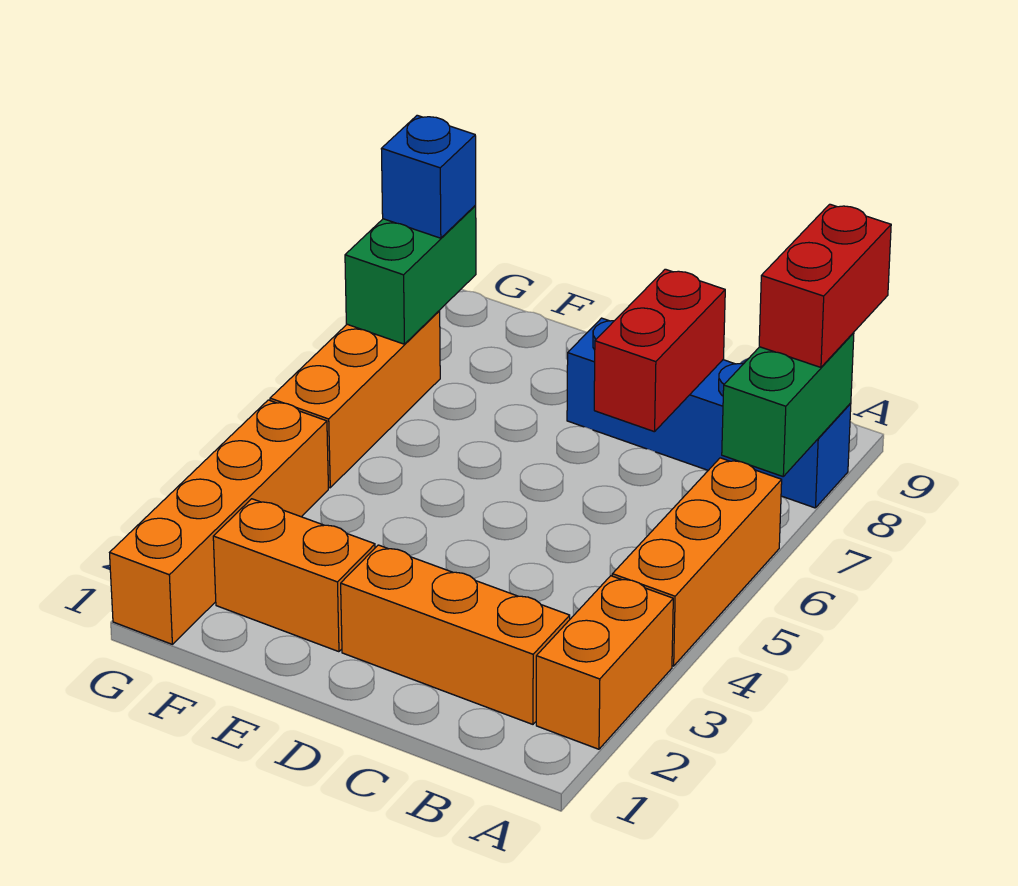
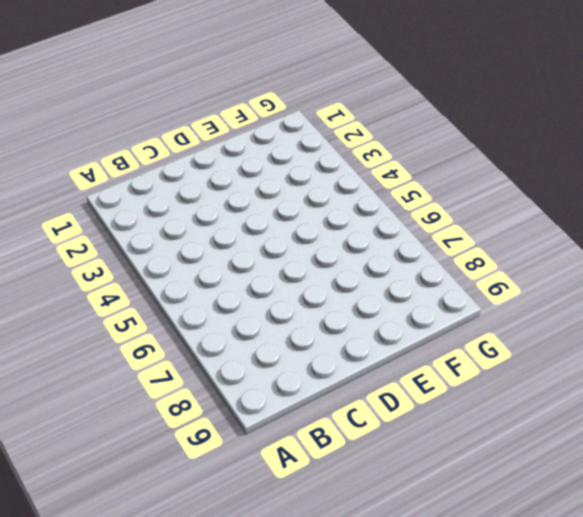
none -> orange brick A2:A3 level 1
none -> orange brick A4:A6 level 1
none -> blue brick A8:D8 level 1

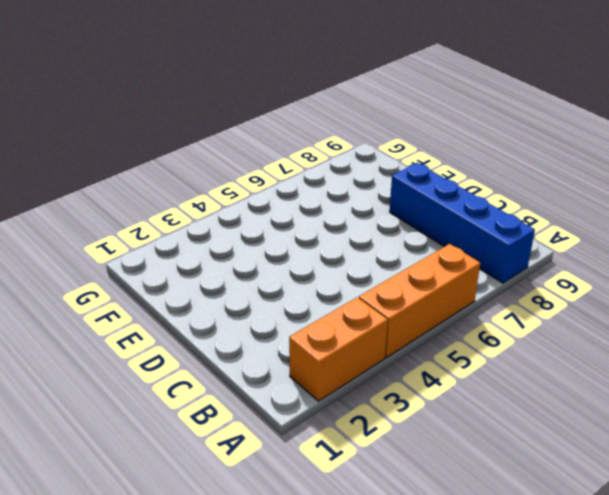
none -> orange brick B2:D2 level 1
none -> orange brick E2:F2 level 1
none -> orange brick G1:G4 level 1

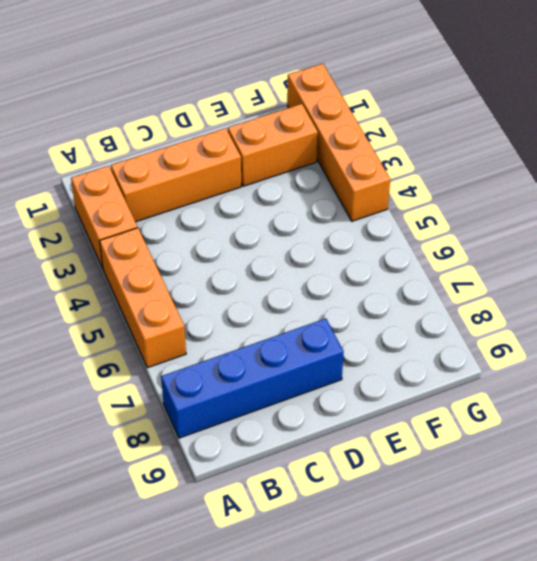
none -> orange brick G5:G7 level 1
none -> green brick A7:A8 level 2
none -> red brick C7:C8 level 2

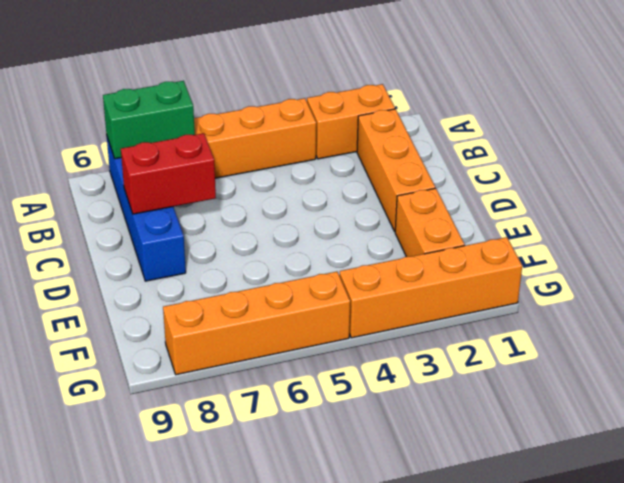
orange brick G5:G8 level 1 -> orange brick G5:G7 level 1
none -> green brick G7:G8 level 2
none -> red brick A8:A9 level 3
none -> blue brick G8 level 3

